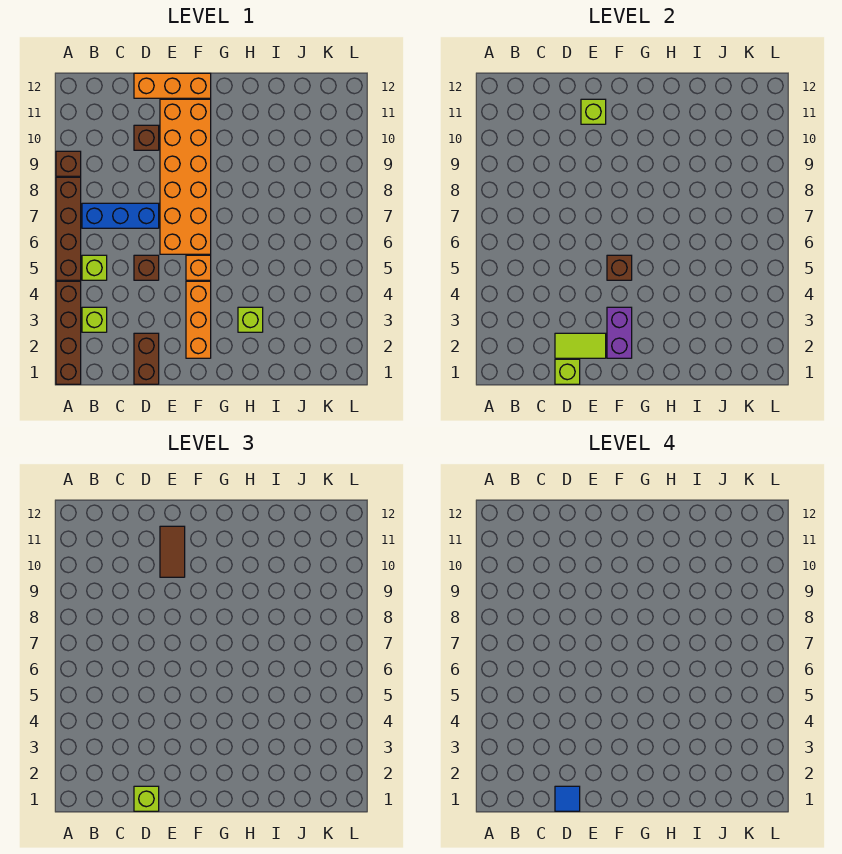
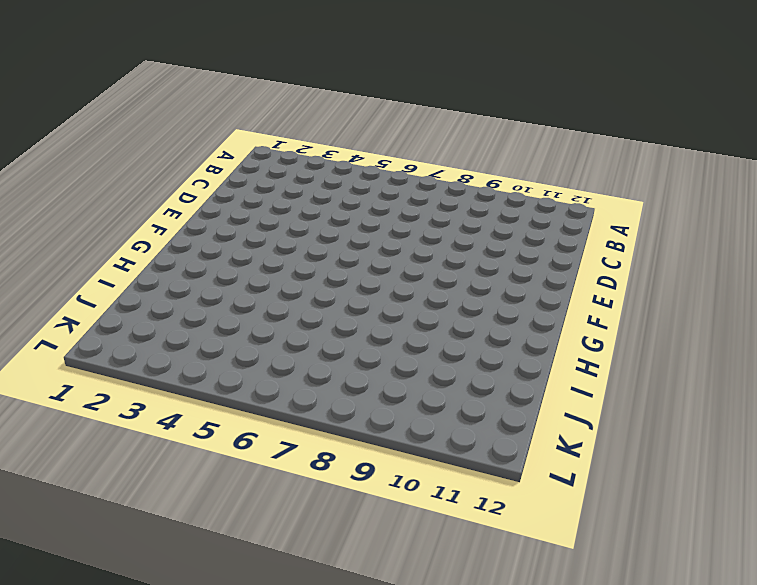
none -> brown brick A1:A4 level 1
none -> brown brick A5:A8 level 1
none -> brown brick A9 level 1

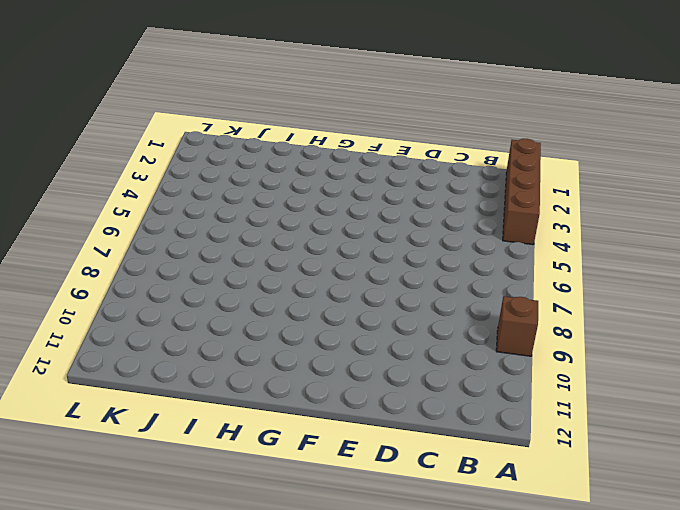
none -> brown brick A5:A8 level 1
none -> lime brick B3 level 1
none -> lime brick B5 level 1

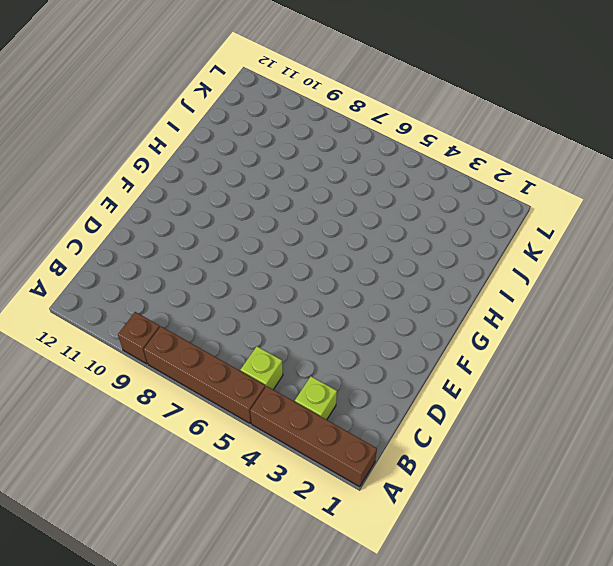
none -> blue brick B7:D7 level 1
none -> brown brick D1:D2 level 1
none -> brown brick D5 level 1

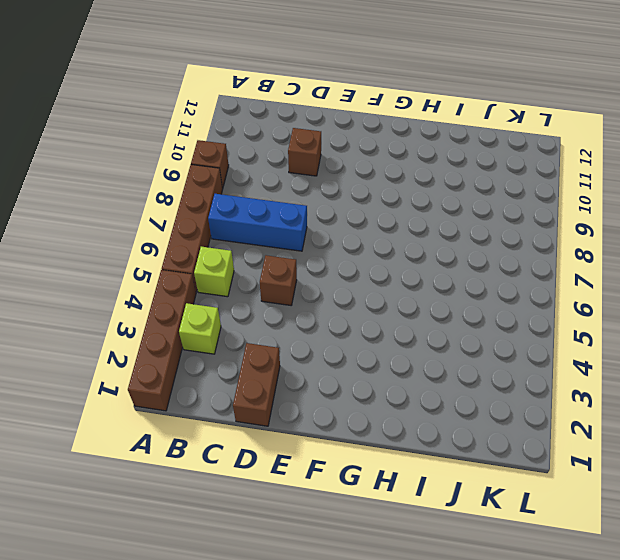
none -> orange brick D12:F12 level 1
none -> orange brick E6:F11 level 1
none -> orange brick F2:F4 level 1

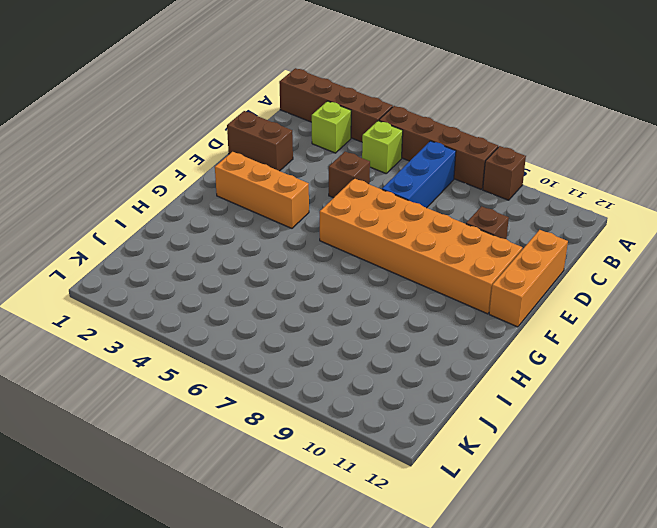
none -> orange brick F5 level 1
none -> lime brick H3 level 1
none -> lime brick D1 level 2

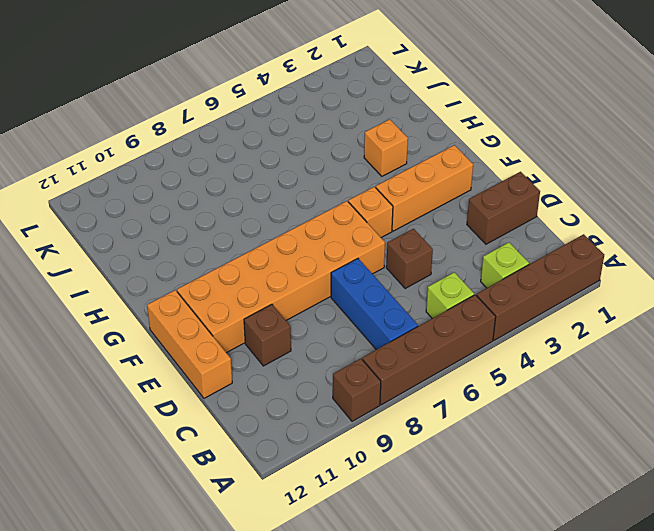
orange brick H3 level 1 -> lime brick H3 level 1
none -> lime brick D1 level 2
none -> lime tile D2:E2 level 2
none -> lime brick E11 level 2

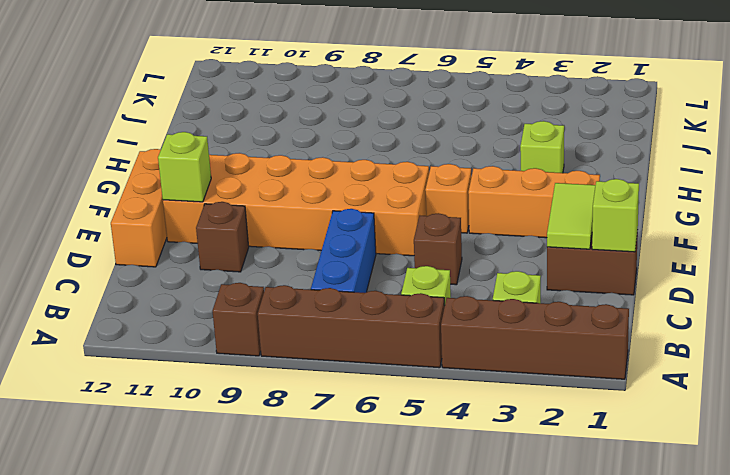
none -> purple brick F2:F3 level 2
none -> brown brick F5 level 2
none -> lime brick D1 level 3

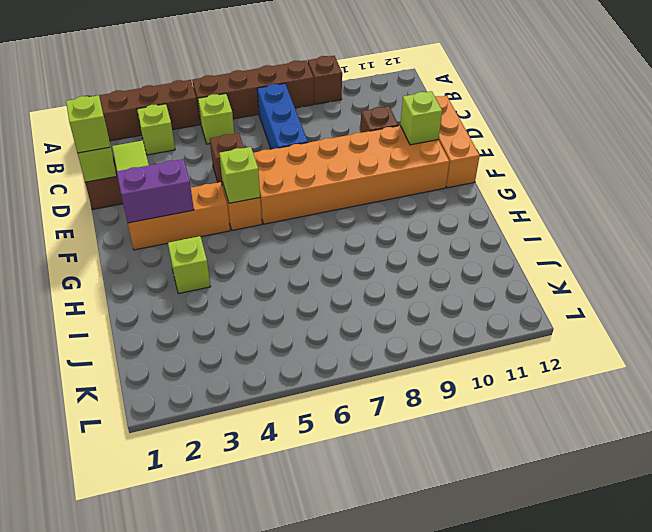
lime brick F5 level 2 -> brown brick F5 level 2
none -> brown tile E10:E11 level 3
none -> blue tile D1 level 4

